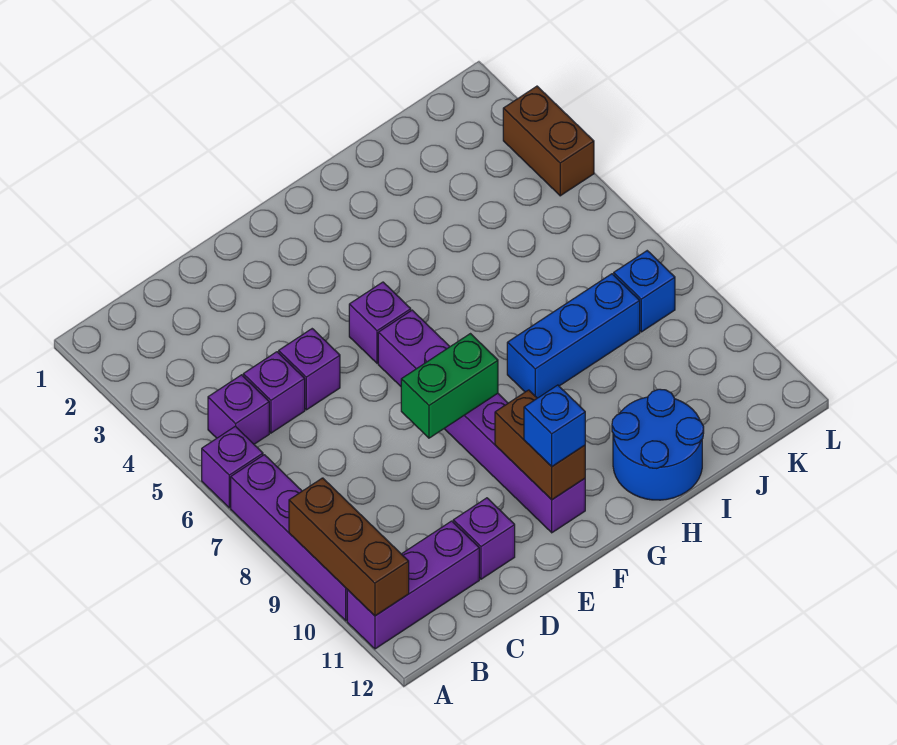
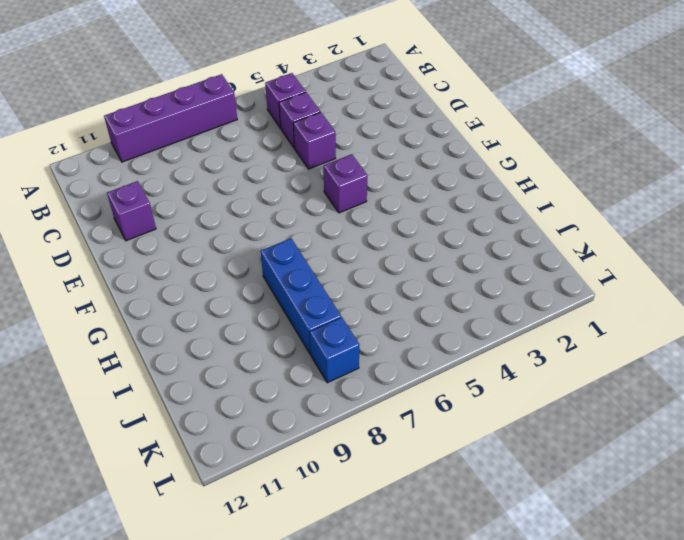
none -> purple brick A6 level 1
none -> purple brick A11:C11 level 1
none -> purple brick F6:F11 level 1

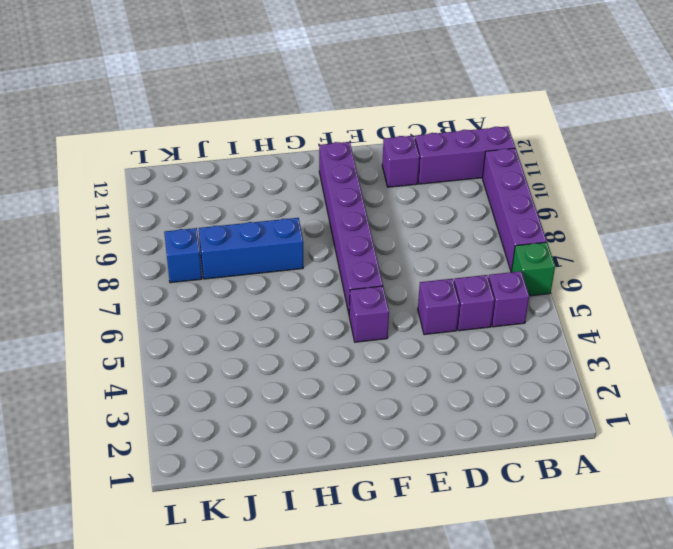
green brick A6 level 1 -> purple brick A6 level 1
none -> blue round brick H11:I12 level 1
none -> brown brick L3:L4 level 1
none -> brown brick A9:A11 level 2

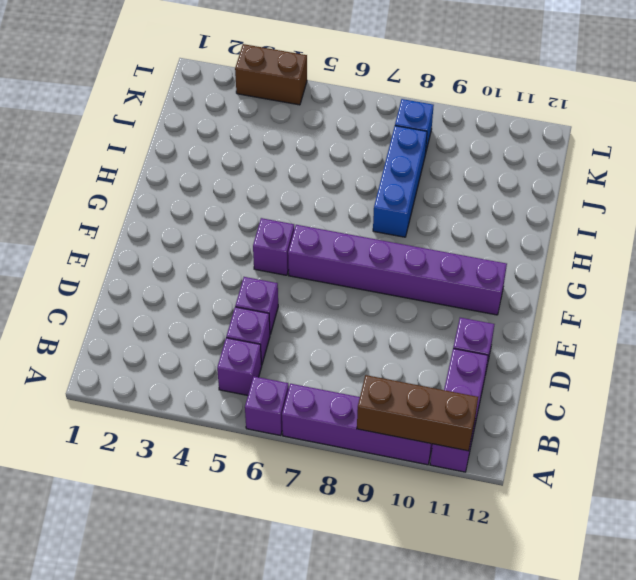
none -> blue round brick H11:I12 level 1
none -> green brick E8:F8 level 2
none -> brown brick F10:F11 level 2

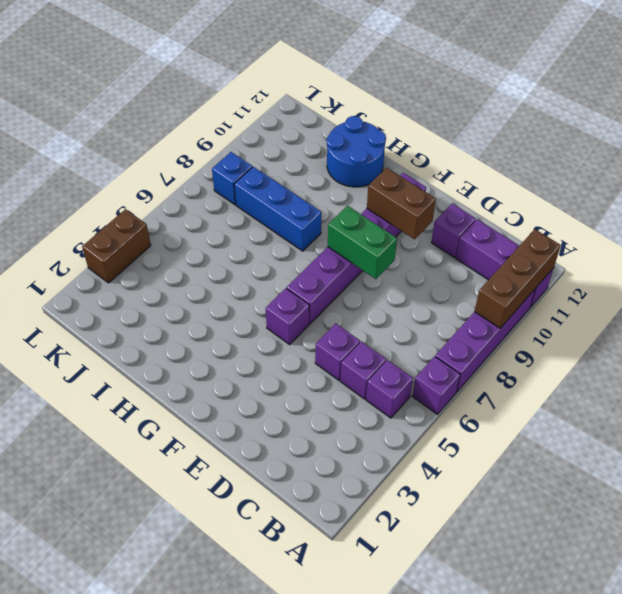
brown brick E10:F10 level 2 -> brown brick F10:F11 level 2
none -> blue brick F11 level 3

